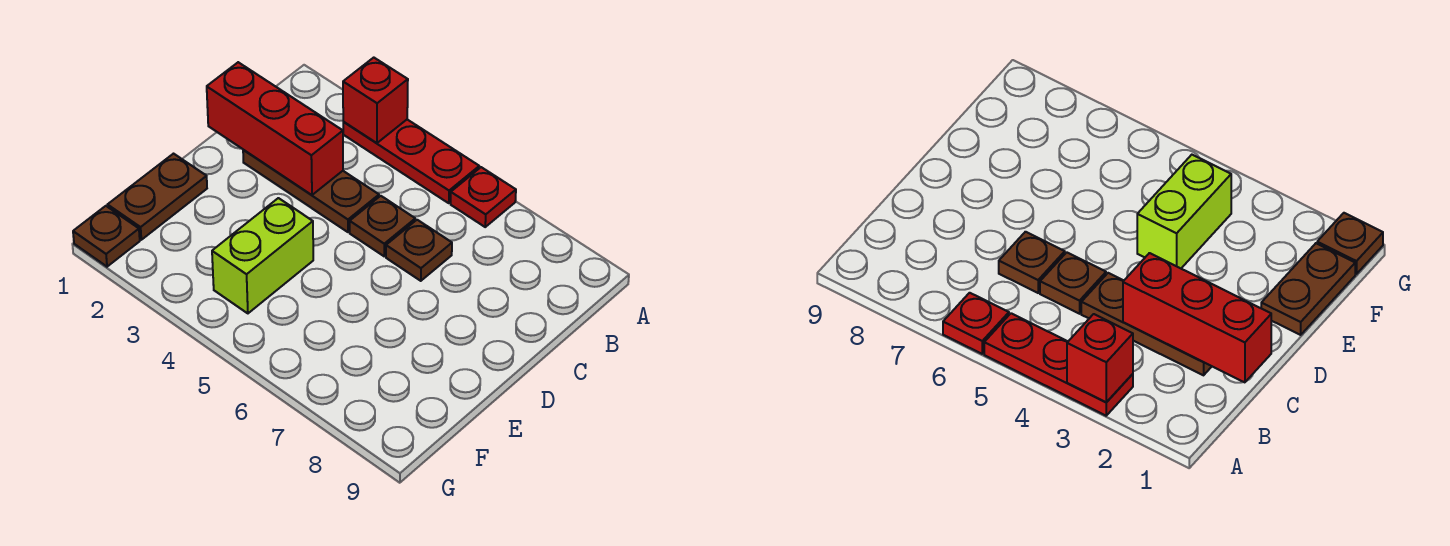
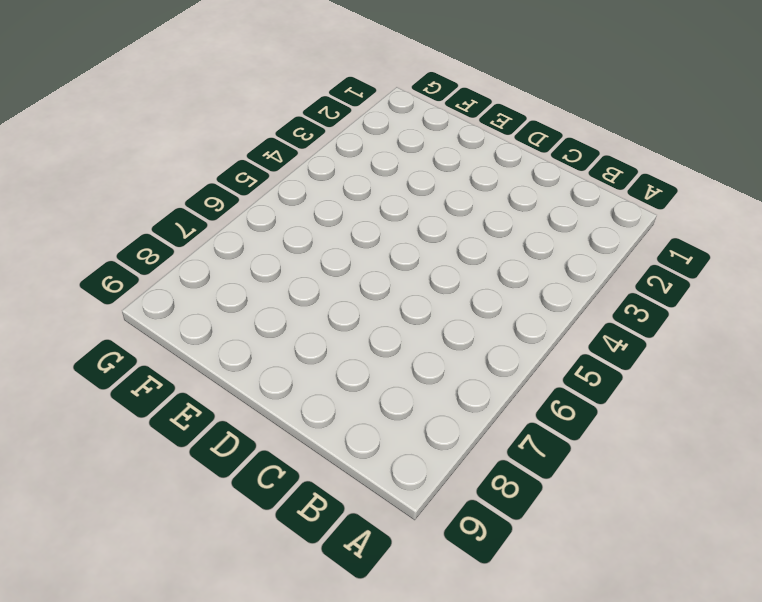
none -> red plate A3:A5 level 1
none -> red plate A6 level 1

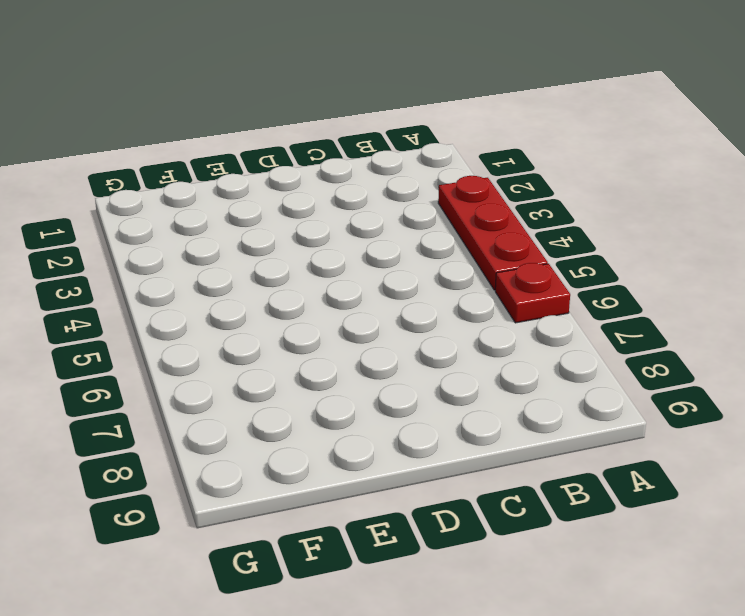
none -> brown plate C2:C4 level 1
none -> brown plate C5 level 1

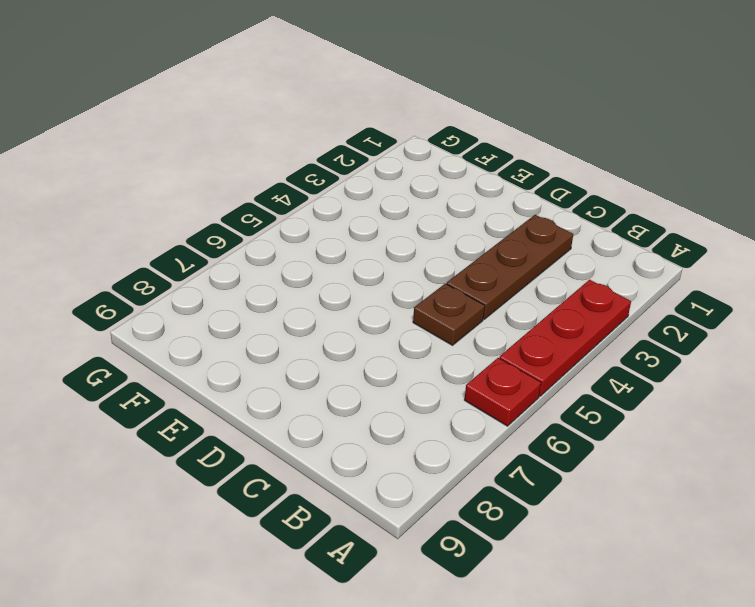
none -> brown plate C6 level 1
none -> brown plate E1:F1 level 1

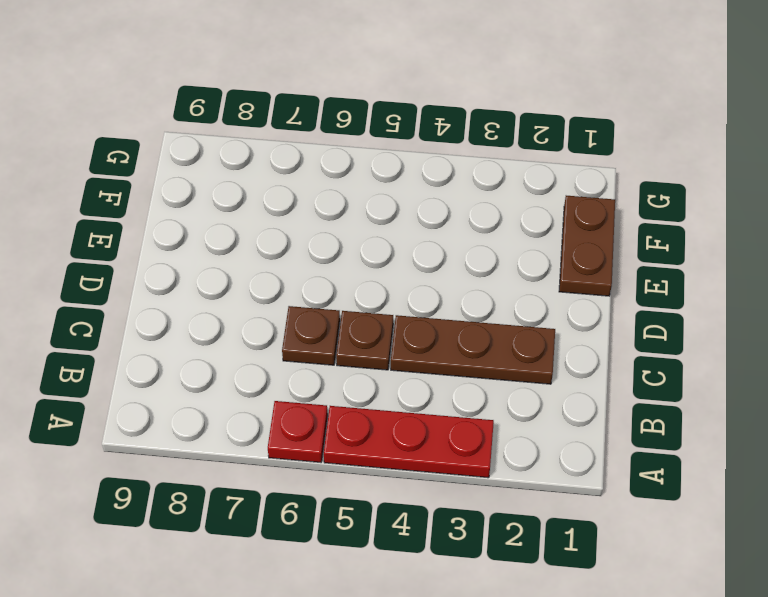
none -> lime brick E4:F4 level 1
none -> brown plate G1 level 1

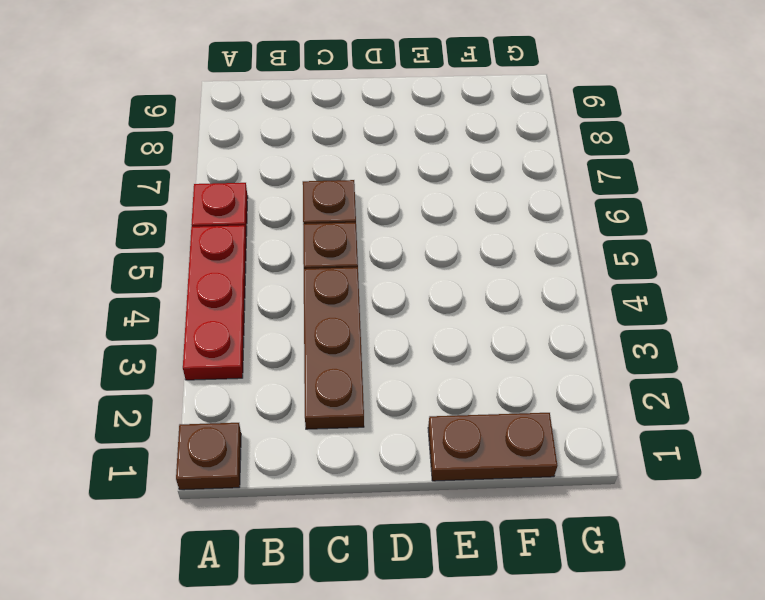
brown plate A1 level 1 -> brown plate G1 level 1
none -> lime brick E4:F4 level 1
none -> red brick A3 level 2

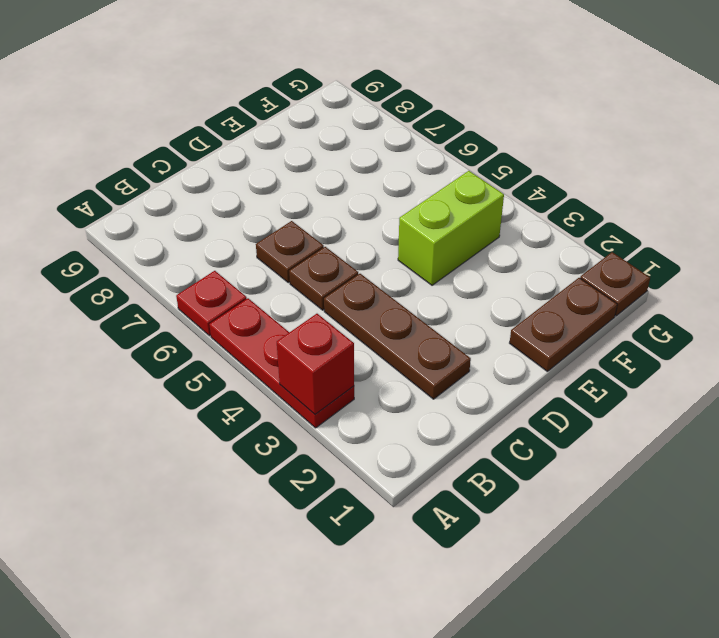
none -> red brick C1:C3 level 2

